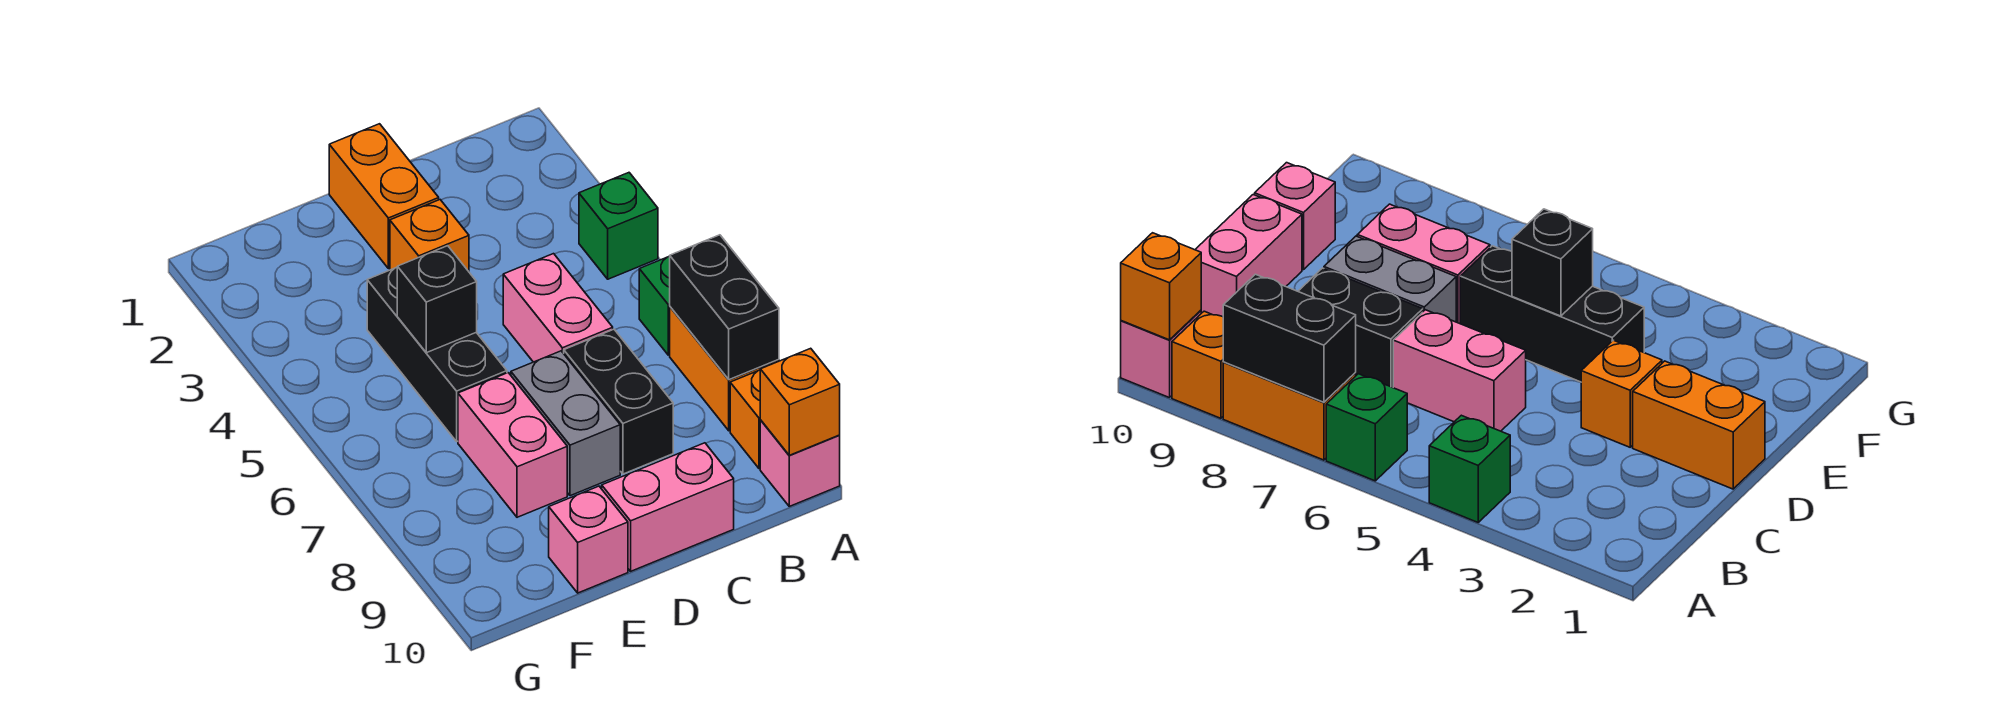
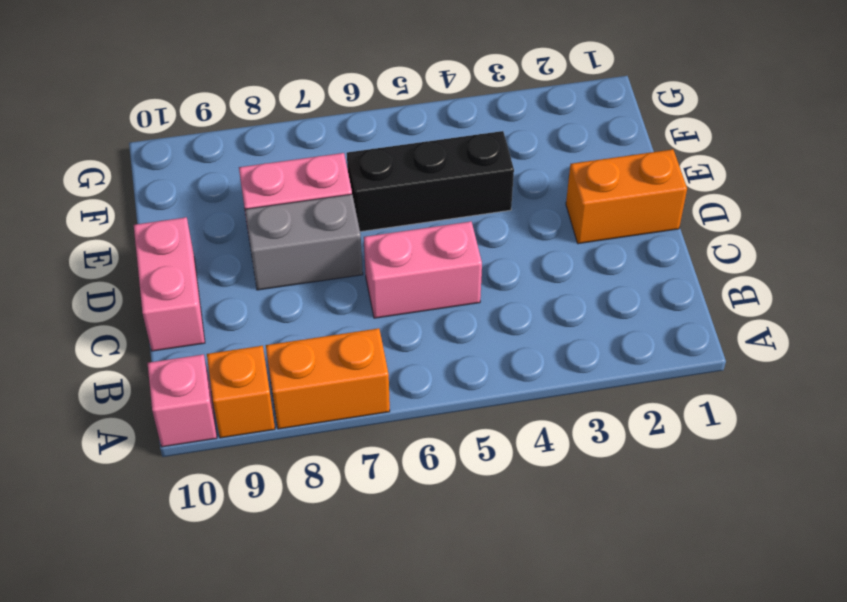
none -> green brick A4 level 1
none -> green brick A6 level 1
none -> black brick C7:C8 level 1

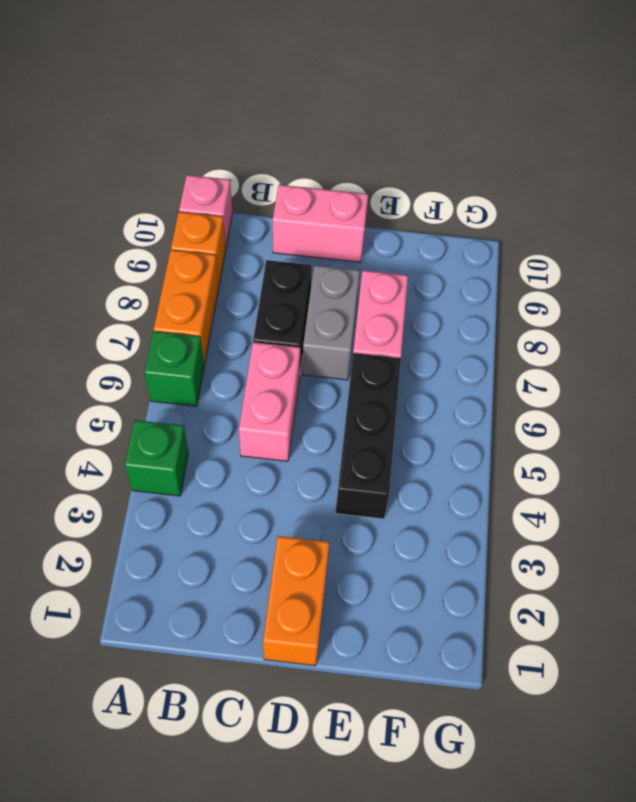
none -> orange brick D3 level 1
none -> pink brick E10 level 1
none -> black brick A7:A8 level 2

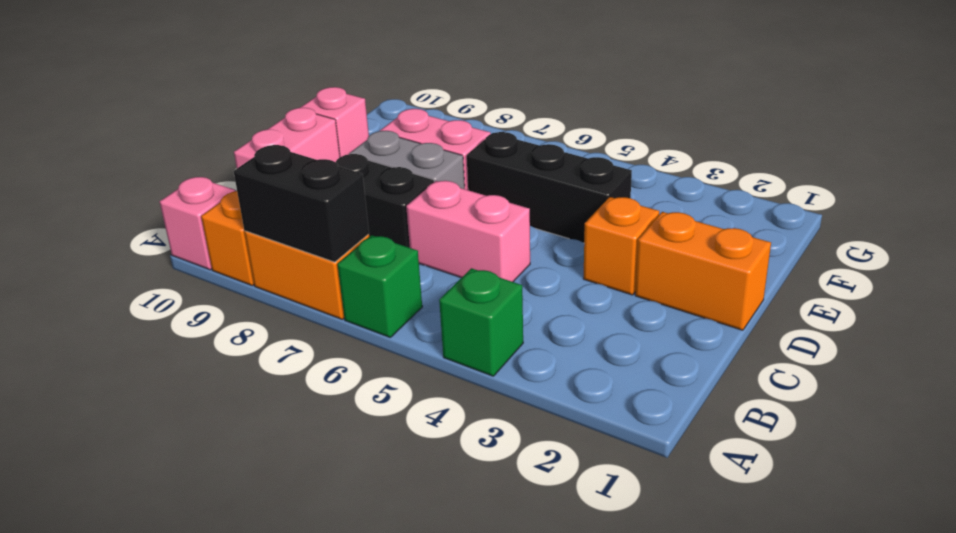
none -> orange brick A10 level 2
none -> black brick E5 level 2

